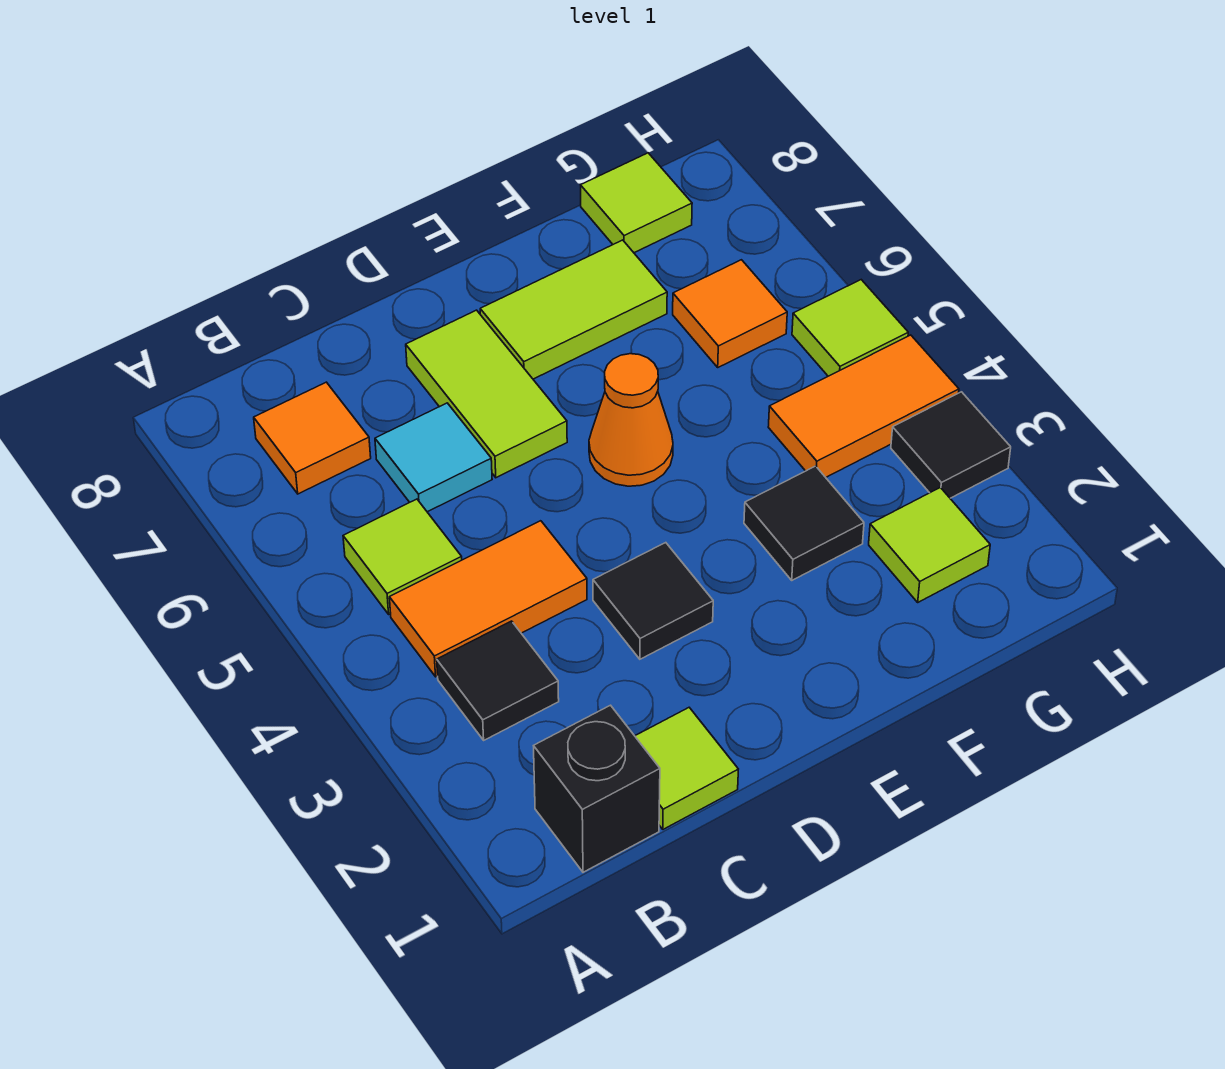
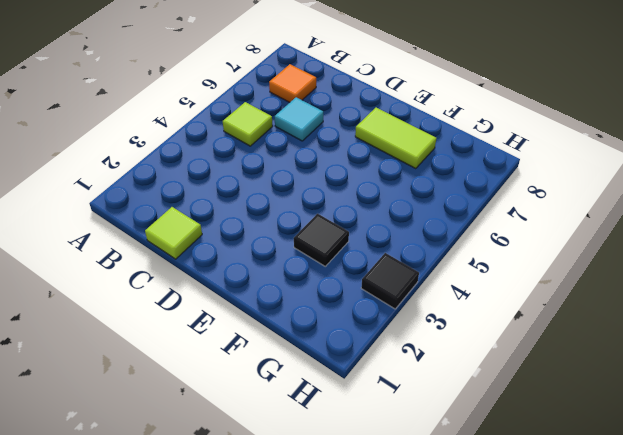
none -> black brick B1 level 1
none -> black tile B3 level 1
none -> orange tile B4:C4 level 1

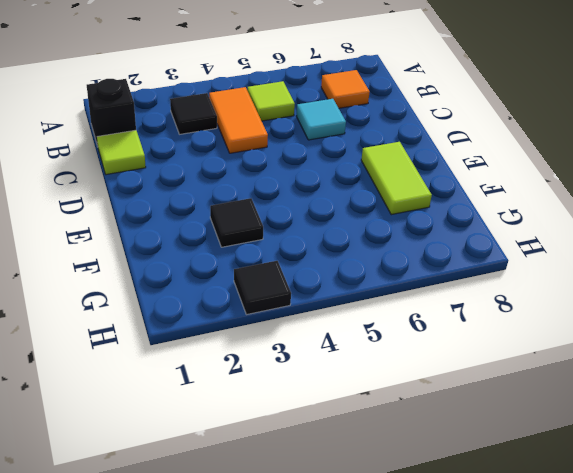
none -> black tile D3 level 1
none -> lime tile D6:D7 level 1
none -> orange cone E5 level 1

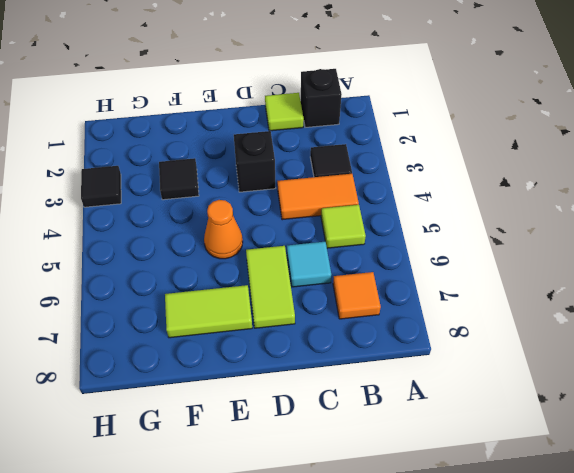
black brick D3 level 1 -> black tile D3 level 1
none -> lime tile G2 level 1
none -> orange tile G4:H4 level 1
none -> orange tile G6 level 1

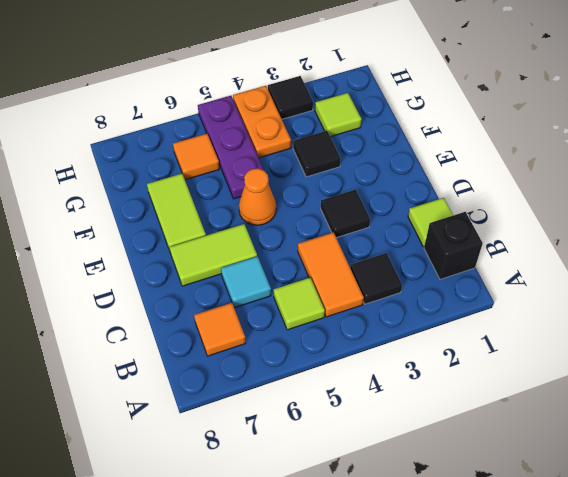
purple plate F5:H5 level 1 -> lime tile H5 level 1
orange plate G4:H4 level 1 -> orange tile G4:H4 level 1
none -> lime tile G8 level 1

